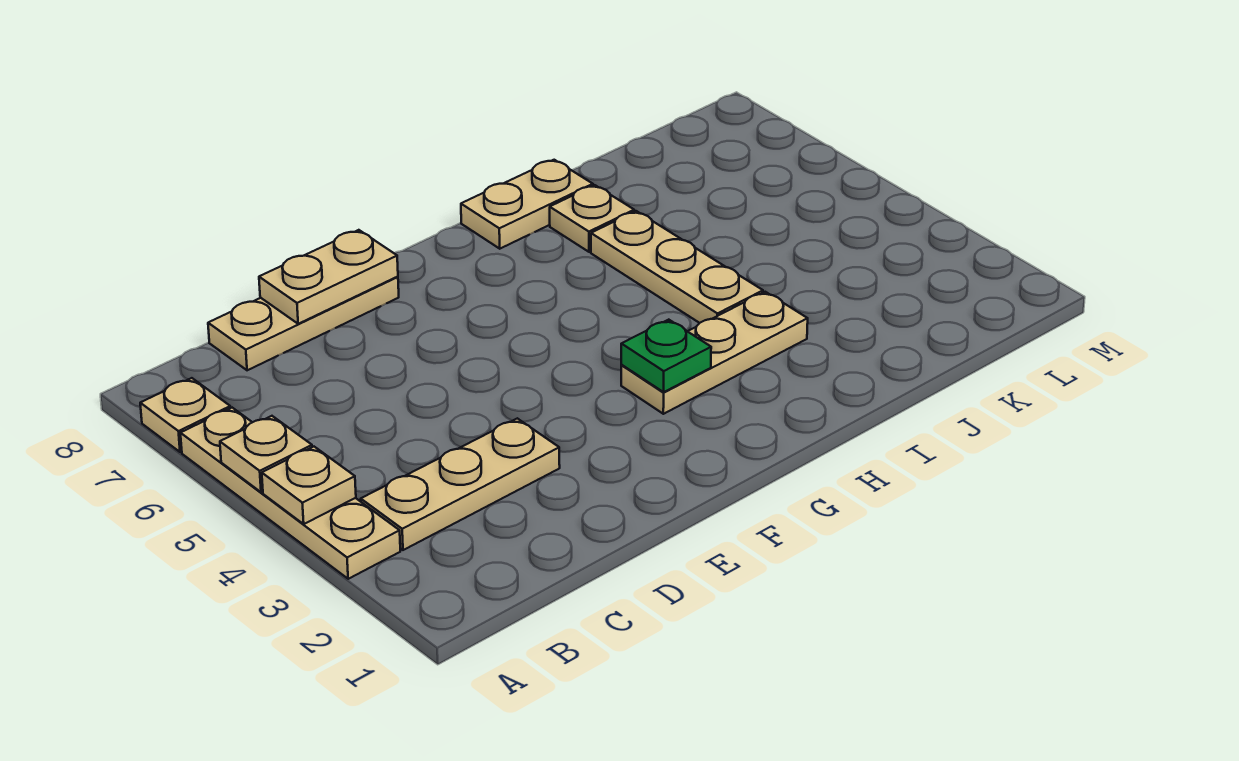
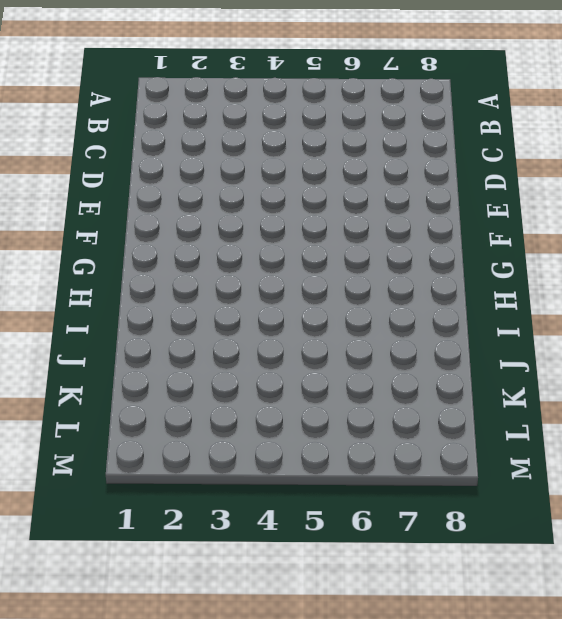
none -> tan plate A3:A6 level 1
none -> tan plate A7 level 1
none -> tan plate B3:D3 level 1

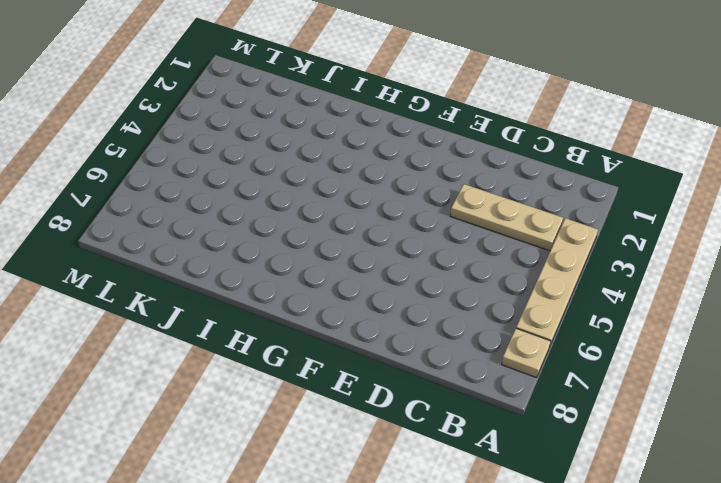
none -> tan plate C8:E8 level 1
none -> tan plate G3:I3 level 1
none -> tan plate H8:I8 level 1

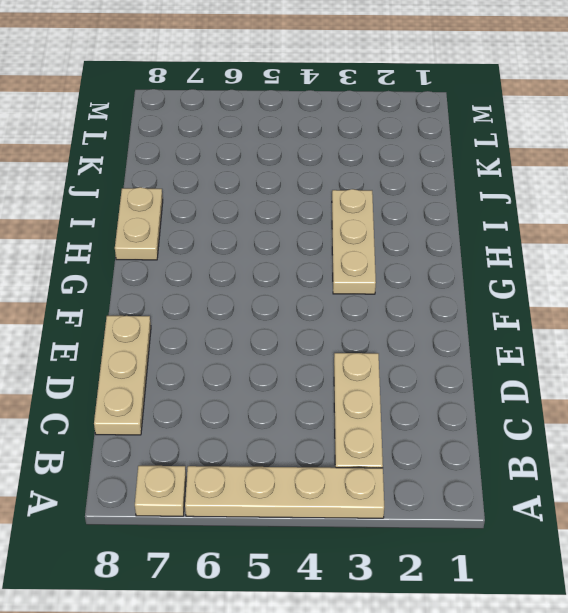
none -> tan plate I4:I6 level 1
none -> tan plate I7 level 1
none -> tan plate A4 level 2

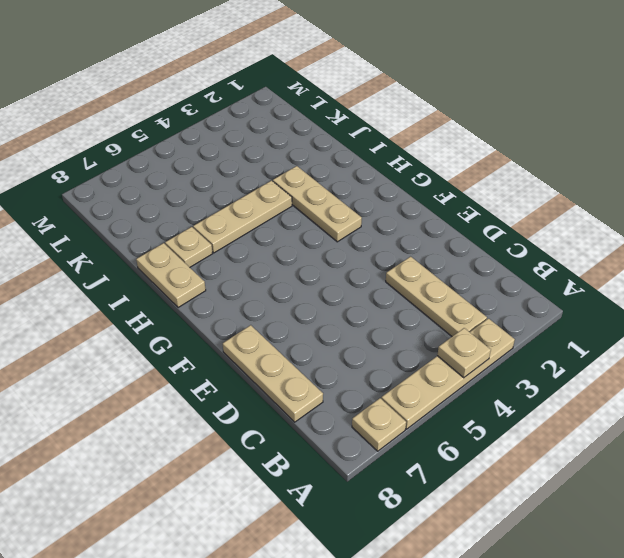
none -> tan plate A5 level 2
none -> tan plate D8:E8 level 2
none -> green plate G3 level 2

